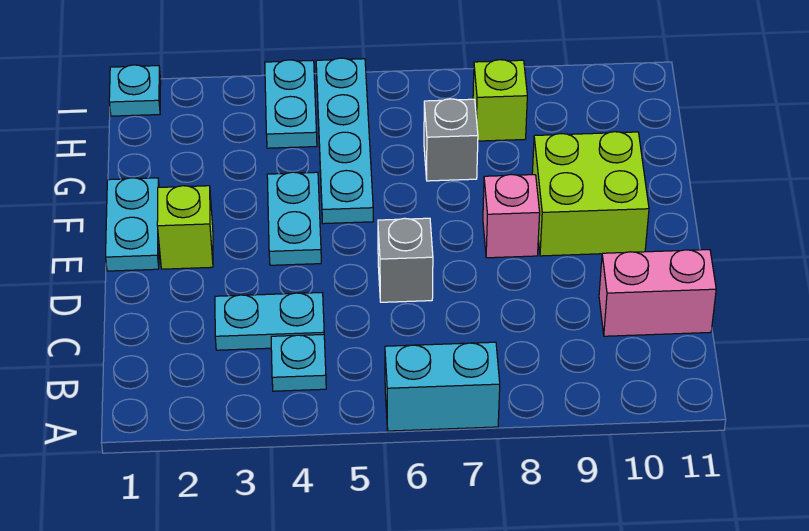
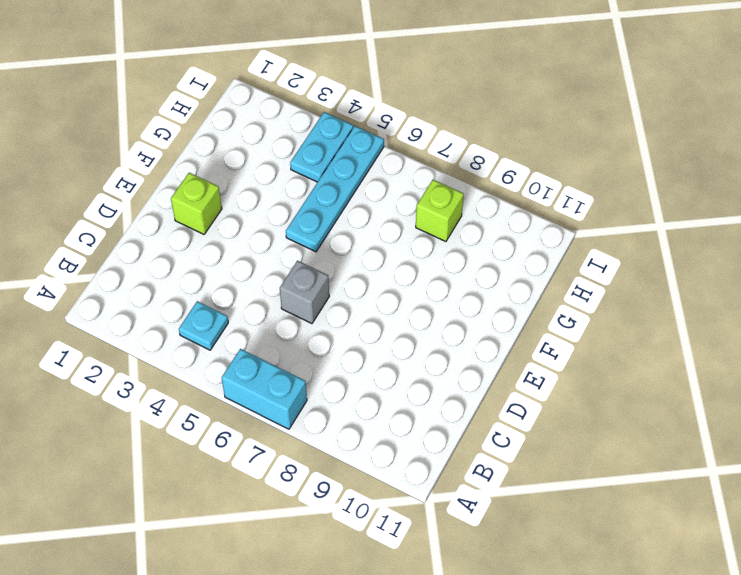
none -> cyan plate C3:C4 level 1
none -> pink brick C10:C11 level 1
none -> cyan plate E1:F1 level 1

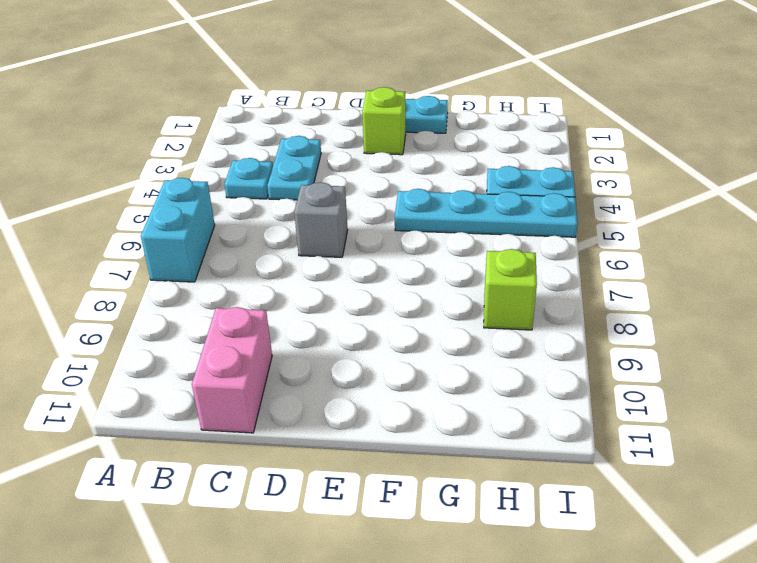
none -> cyan plate E4:F4 level 1
none -> pink brick E8 level 1
none -> lime brick E9:F10 level 1

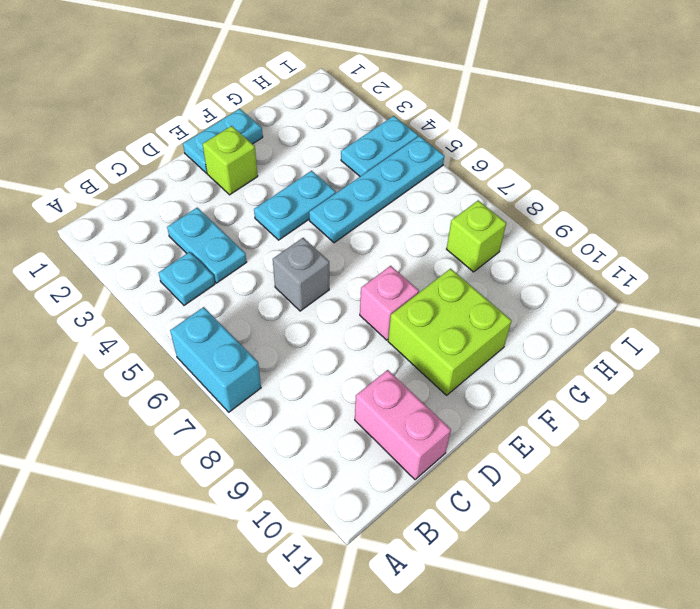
none -> grey brick G7 level 1
none -> cyan plate I1 level 1

